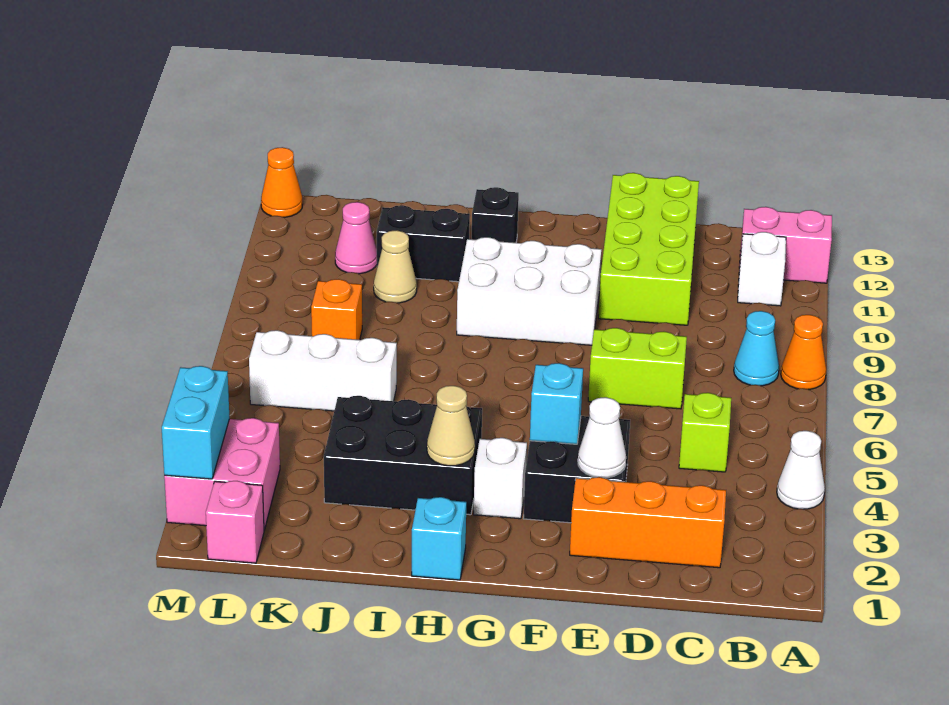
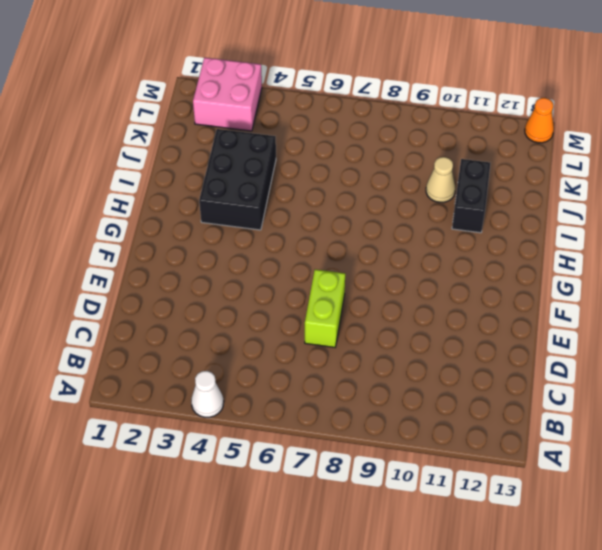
none -> orange cone A8 level 1
none -> pink brick A12:B12 level 1
none -> cyan cone B8 level 1

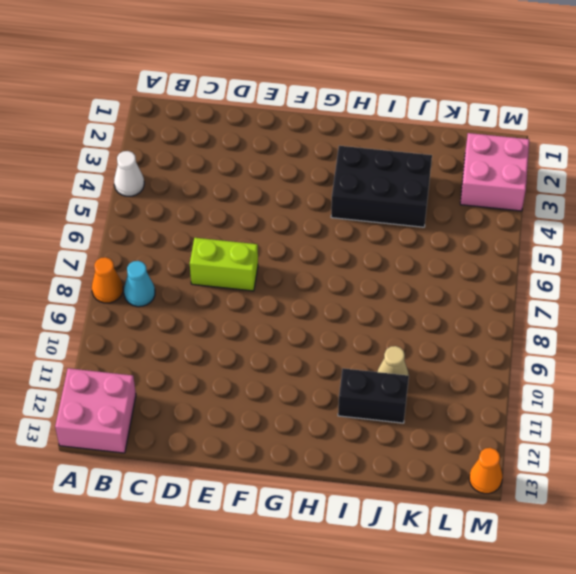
pink brick A12:B13 level 1 -> pink brick A12:B12 level 1
none -> white brick B11 level 1
none -> orange brick C2:E2 level 1
none -> lime brick C5 level 1

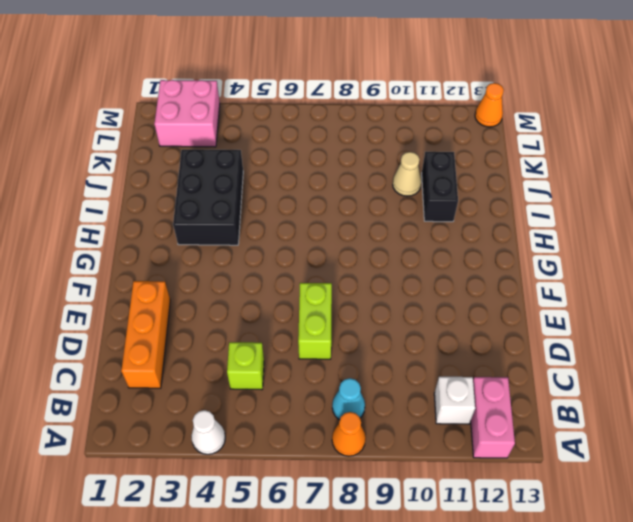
none -> lime brick D10:E13 level 1
none -> black brick E3:F4 level 1
none -> white brick F9:H10 level 1

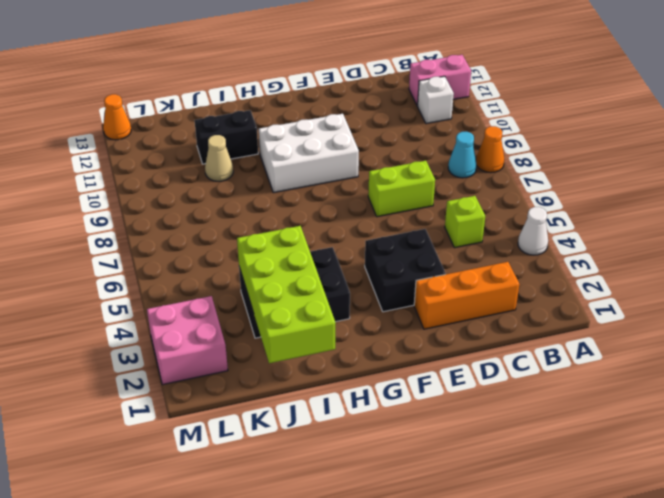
lime brick I1:J4 level 2 -> lime brick D10:E13 level 1
none -> white brick G3 level 1
none -> cyan brick H1 level 1
none -> black brick H12 level 1

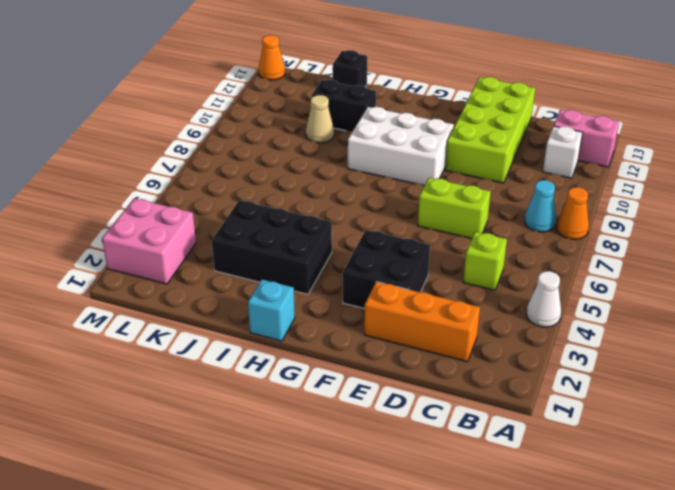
black brick J13 level 1 -> black brick H12 level 1
none -> white brick G3 level 1
none -> white brick J6:L6 level 1
none -> orange brick K8 level 1

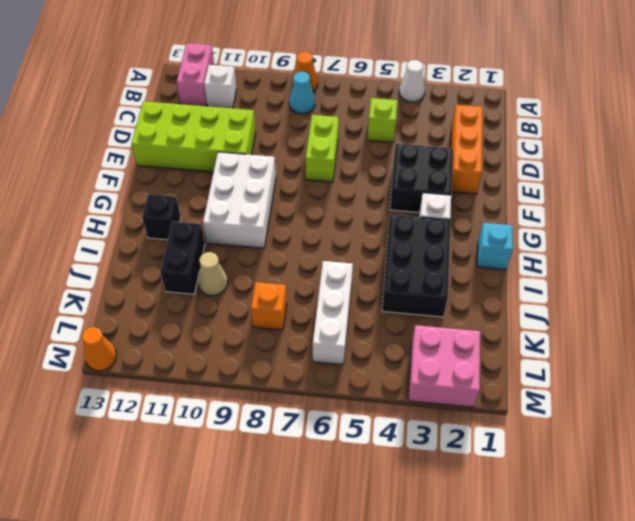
none -> pink cone K11 level 1
none -> pink brick L1 level 1
none -> white cone E3 level 2

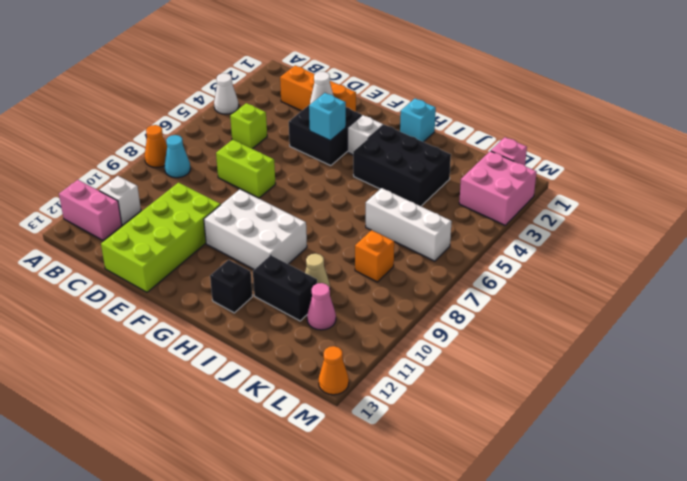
none -> tan cone H3 level 2
none -> cyan brick M2:M3 level 2

